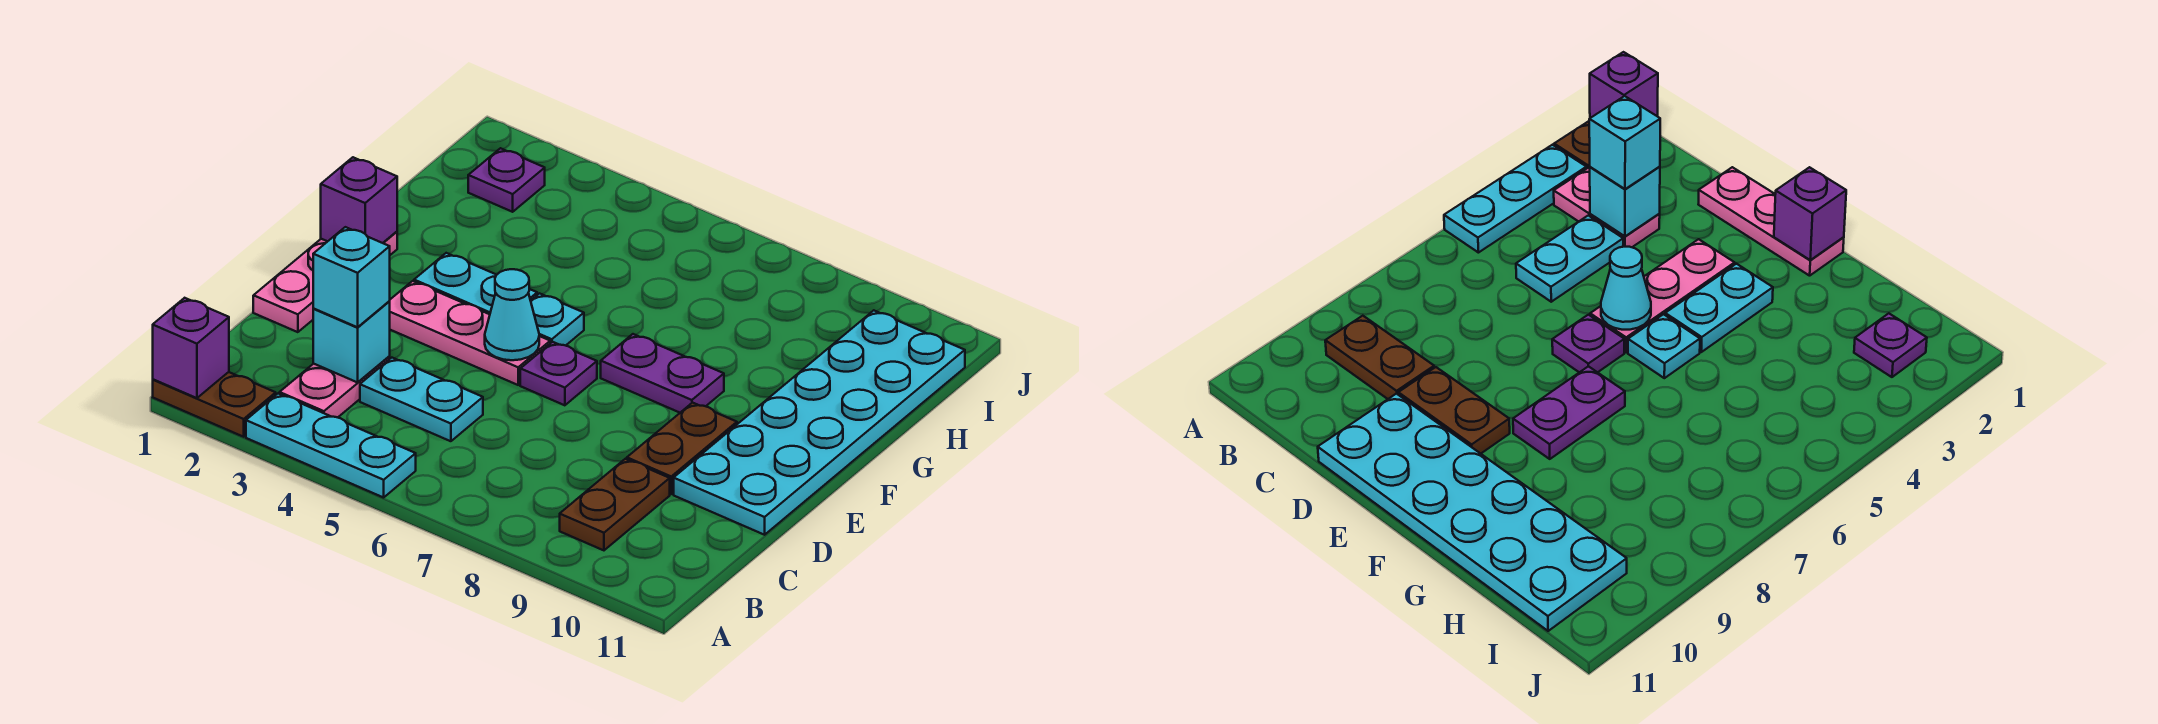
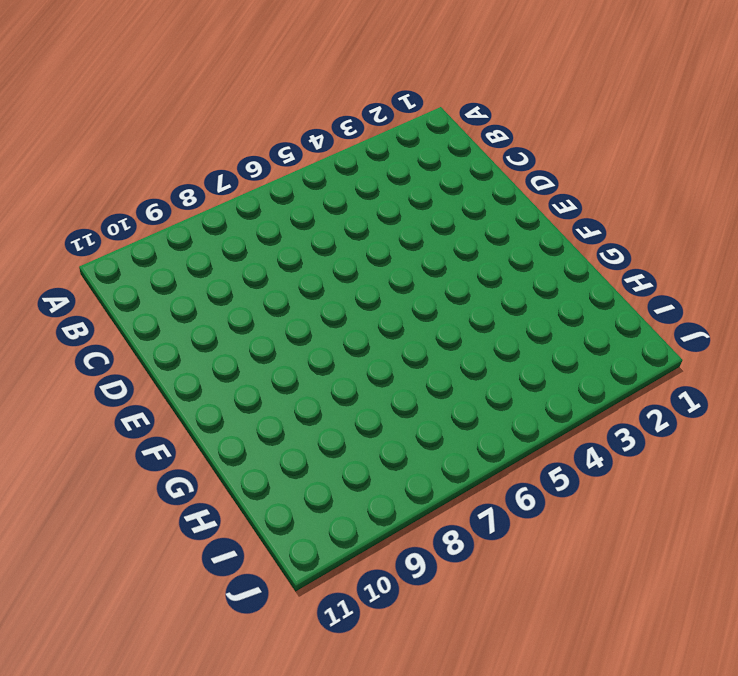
none -> brown plate A1:A2 level 1
none -> cyan plate A3:A5 level 1
none -> pink plate B3:C3 level 1

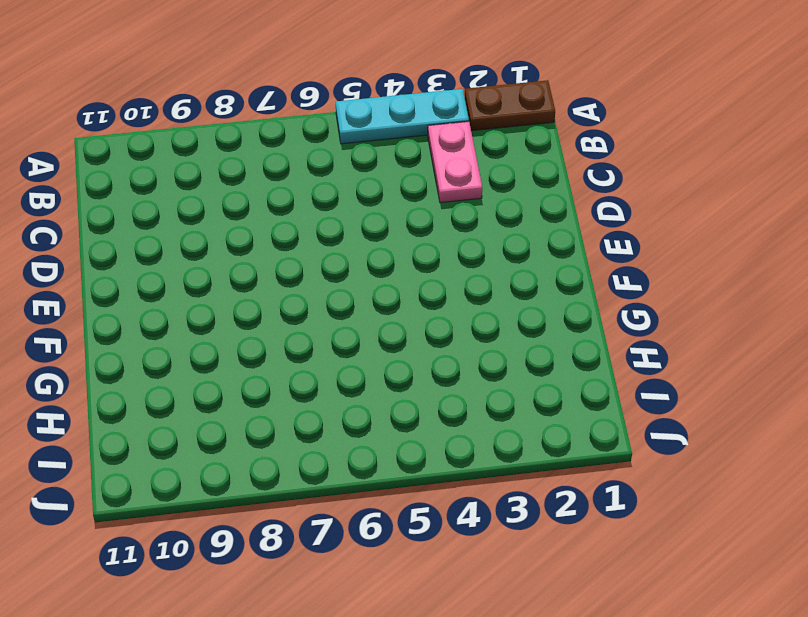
none -> brown plate B9:C9 level 1
none -> cyan plate C4:C5 level 1
none -> pink plate D1:F1 level 1

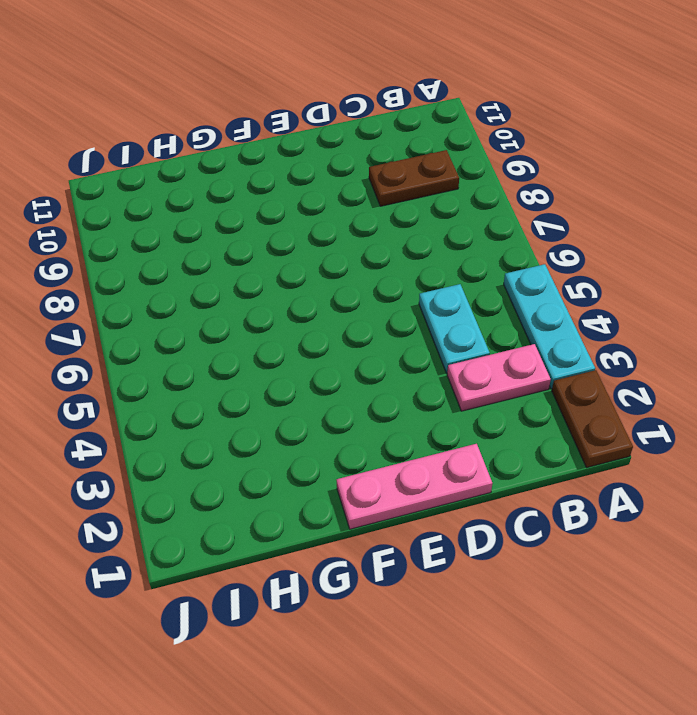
none -> brown plate D9:E9 level 1
none -> cyan plate D10:I11 level 1
none -> pink plate E3:E5 level 1

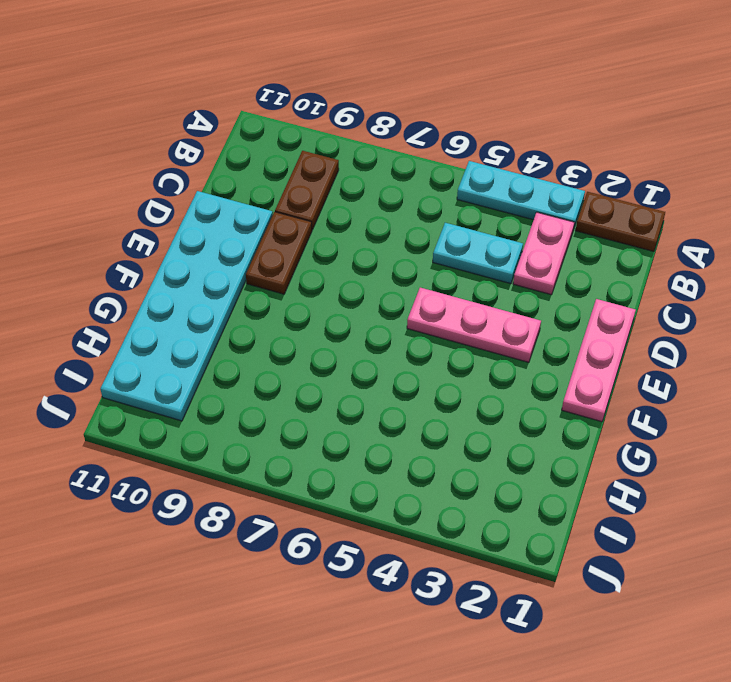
none -> purple plate E6 level 1
none -> cyan plate F3:F4 level 1
none -> cyan plate F5 level 1

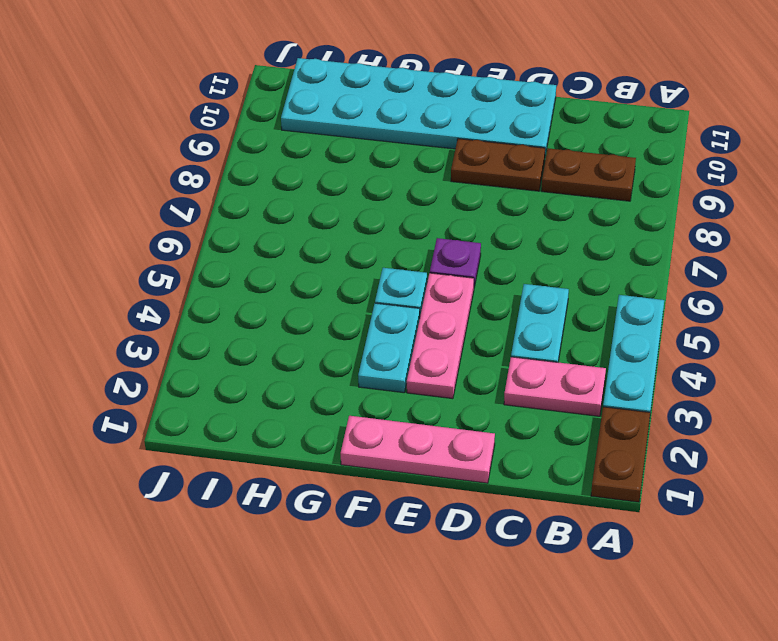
none -> purple plate F7:F8 level 1
none -> purple plate I2 level 1
none -> purple brick A1 level 2

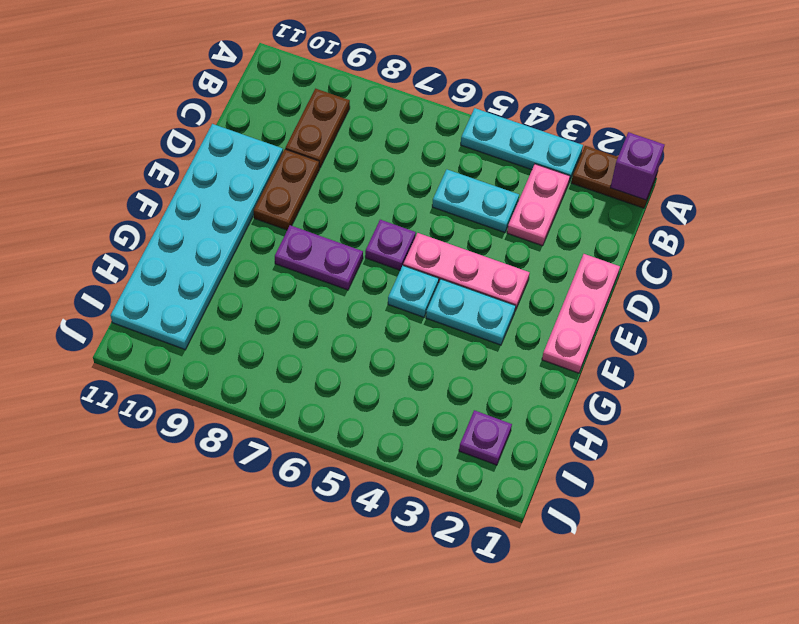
none -> cyan brick C3 level 2
none -> cyan cone E5 level 2
none -> purple brick F1 level 2

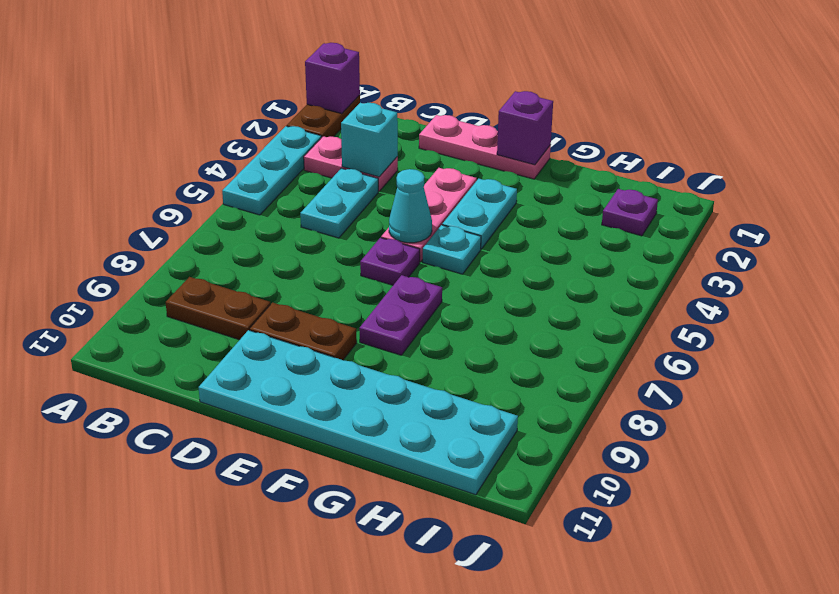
none -> cyan brick C3 level 3

